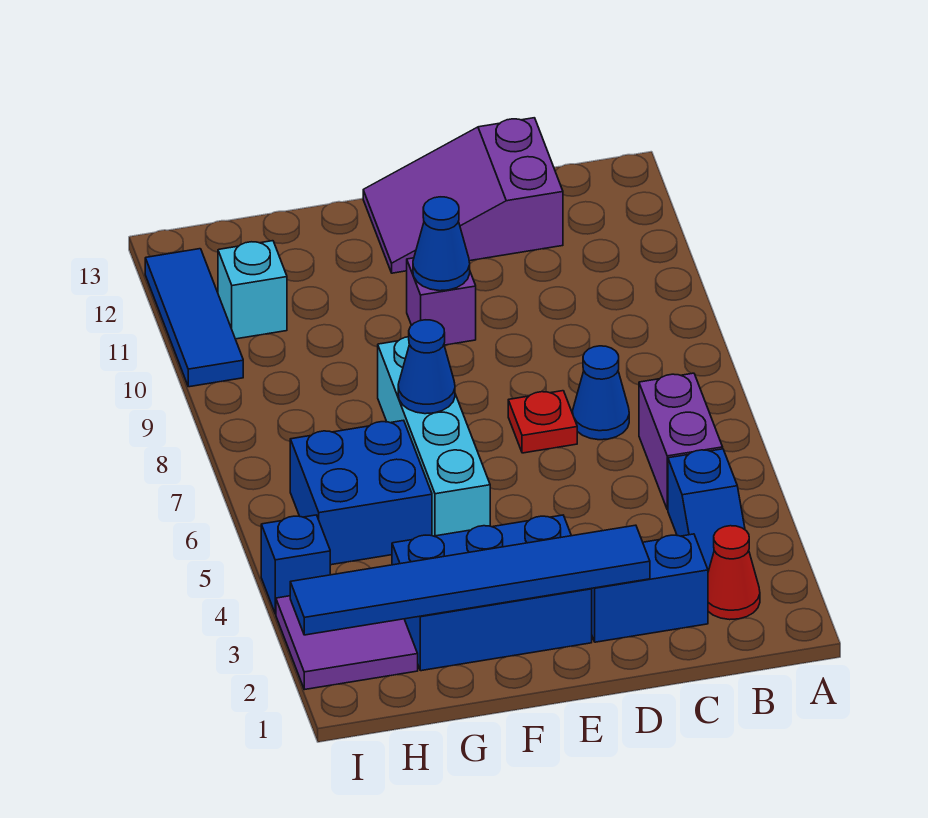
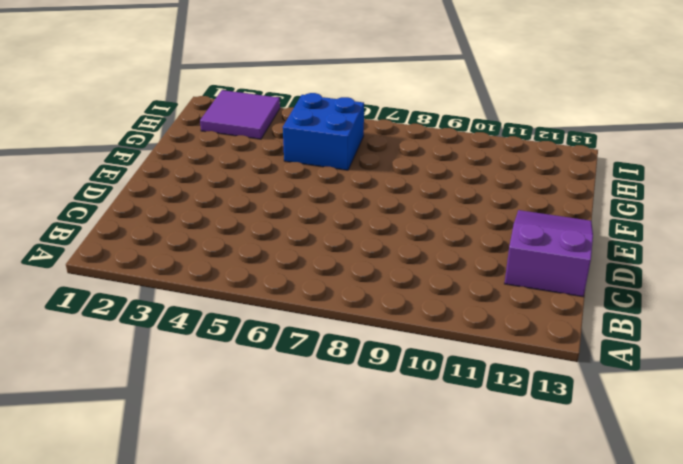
none -> red cone B2 level 1
none -> blue slope B3:B4 level 1 top 4
none -> purple brick B5:B6 level 1

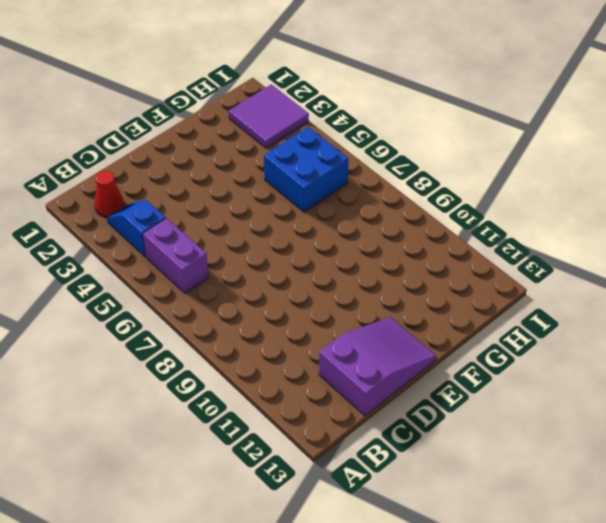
none -> blue brick C2:D2 level 1
none -> blue cone C7 level 1
none -> red plate D7 level 1

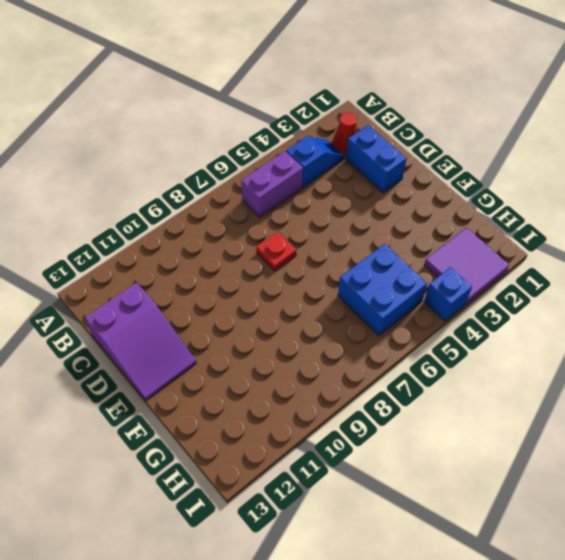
none -> blue cone C7 level 1
none -> blue brick E2:G3 level 1
none -> purple brick E10 level 1

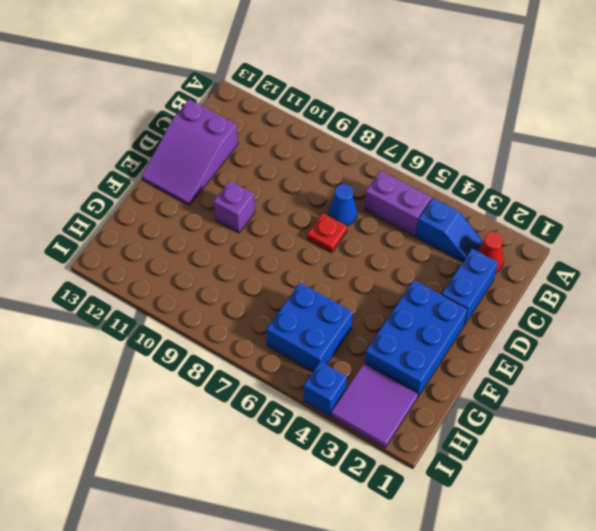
none -> cyan brick F5:F8 level 1
none -> cyan brick H11 level 1
none -> blue tile I10:I12 level 1

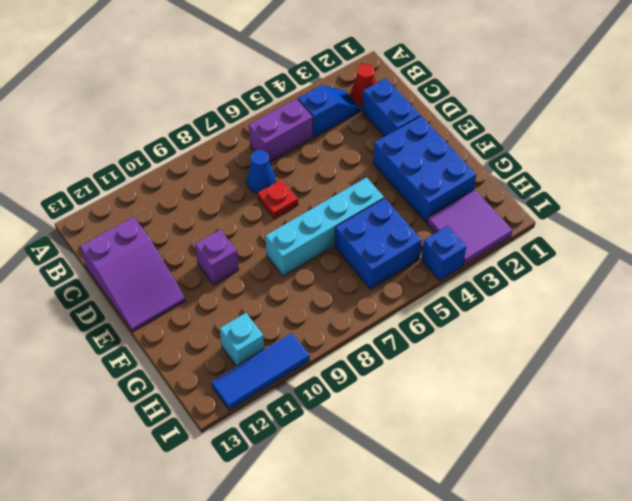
none -> blue tile D2:I2 level 2
none -> blue cone E10 level 2
none -> blue cone F7 level 2

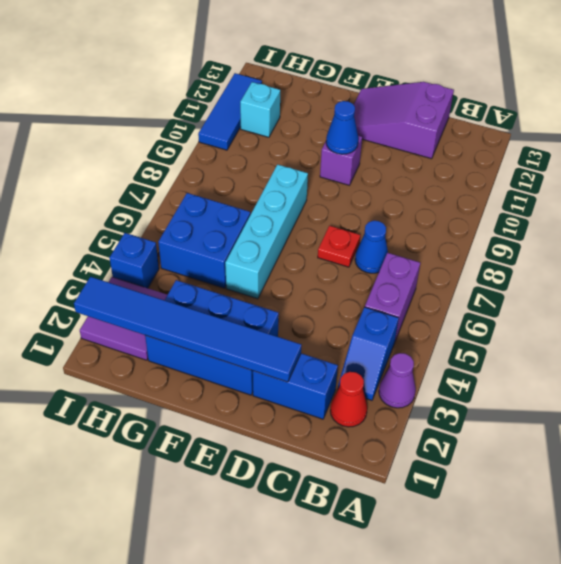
purple cone A3 level 1 -> none
none -> blue cone F7 level 2

